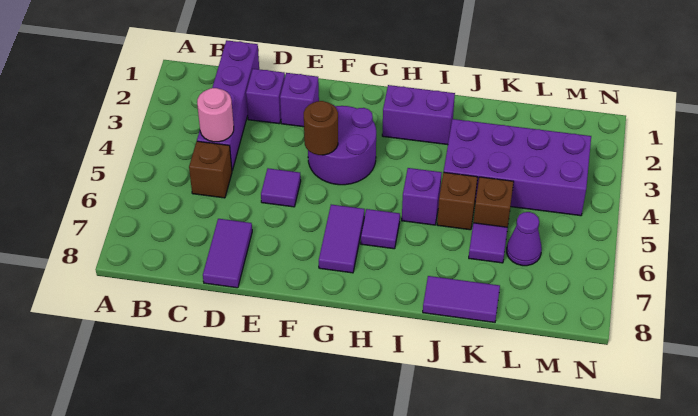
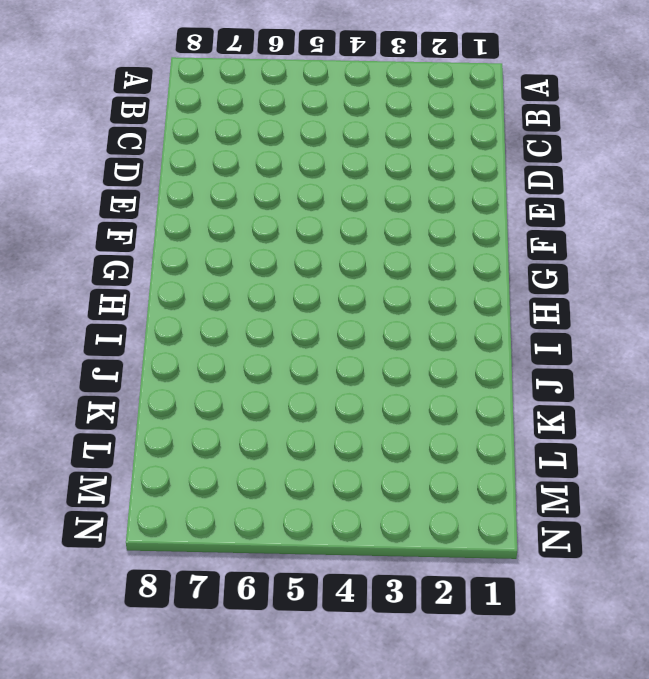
none -> purple brick C1:C4 level 1
none -> brown brick C5 level 1
none -> purple brick D2 level 1

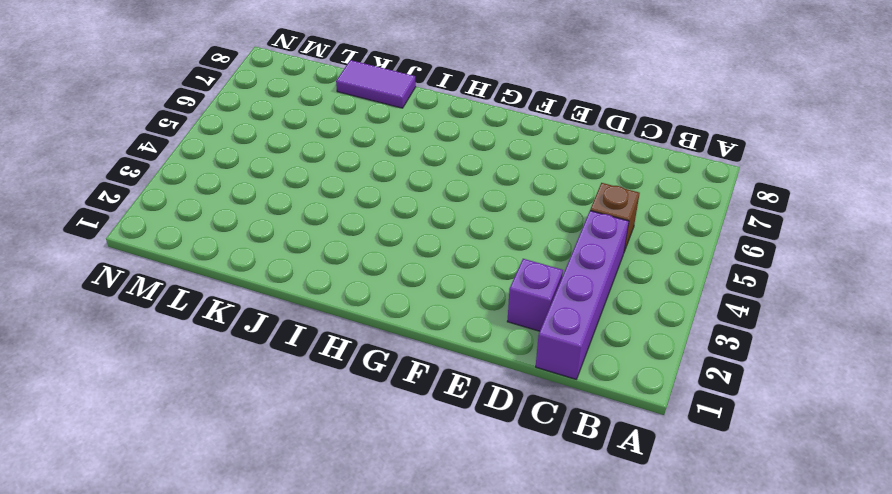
none -> purple tile D7:D8 level 1
none -> purple brick E2 level 1
none -> purple tile E5 level 1

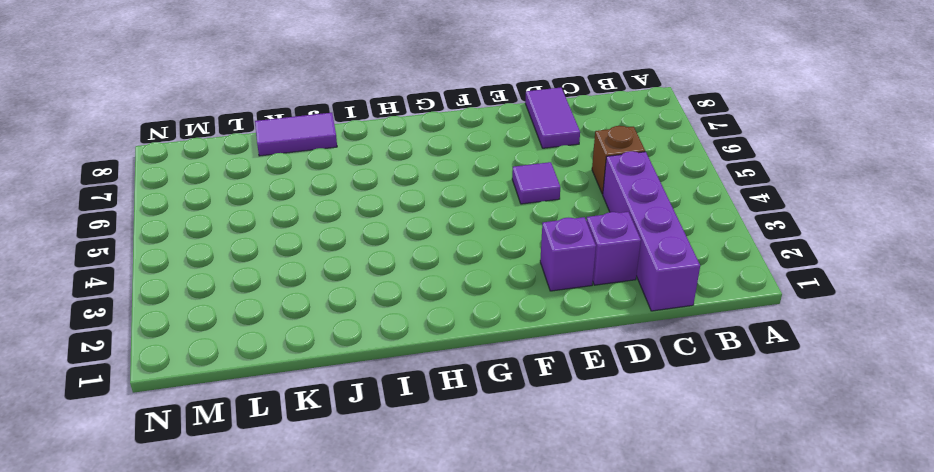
none -> purple round brick F3:G4 level 1
none -> purple tile G6:G7 level 1
none -> purple brick H2:I2 level 1

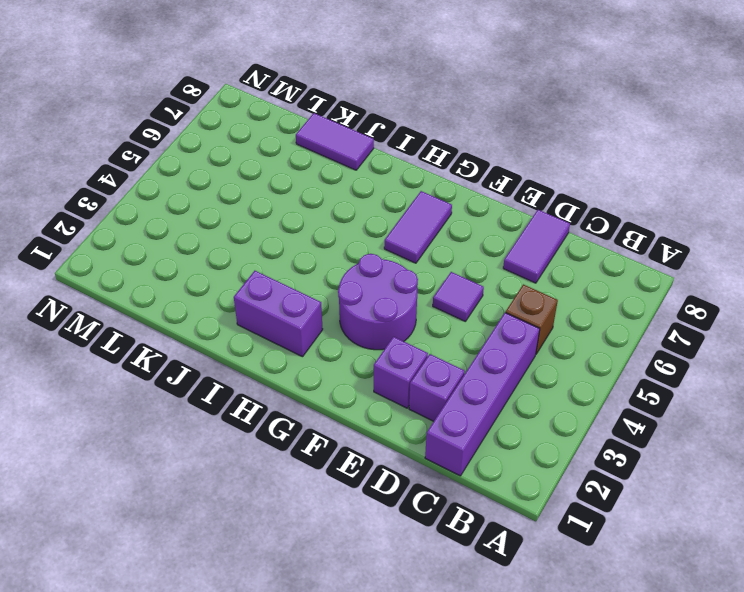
none -> purple tile H6 level 1
none -> purple brick I5 level 1
none -> purple brick J3:M4 level 1

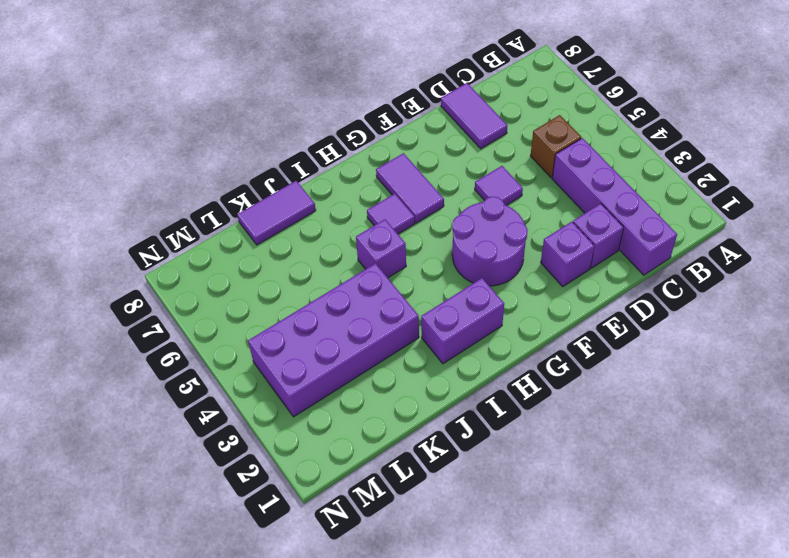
none -> brown brick J5 level 1
none -> brown brick K5 level 1
none -> purple tile K6 level 1

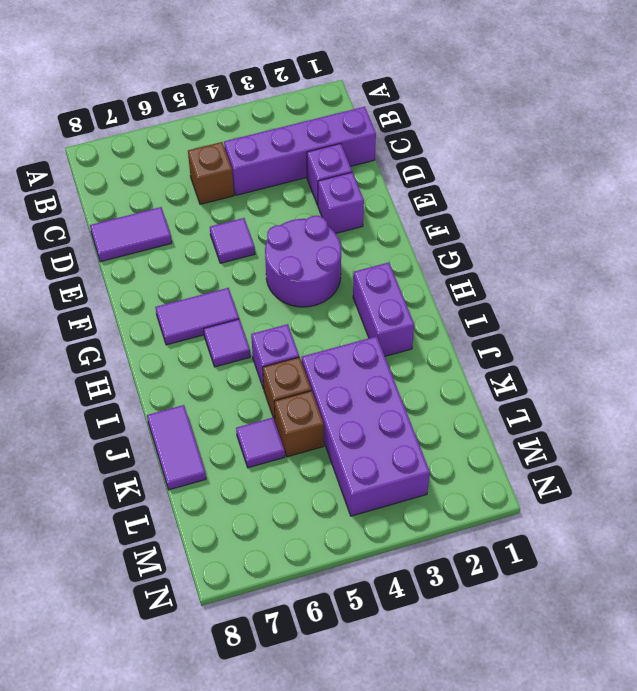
none -> purple cone L6 level 1
none -> pink round brick C4 level 2
none -> brown round brick F4 level 2

